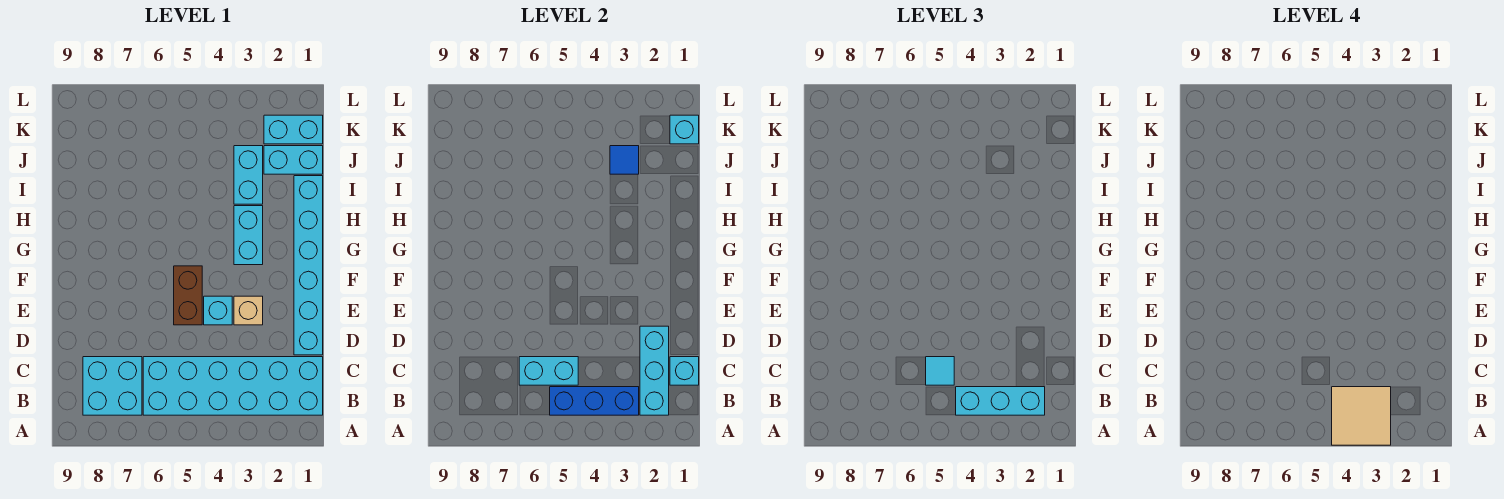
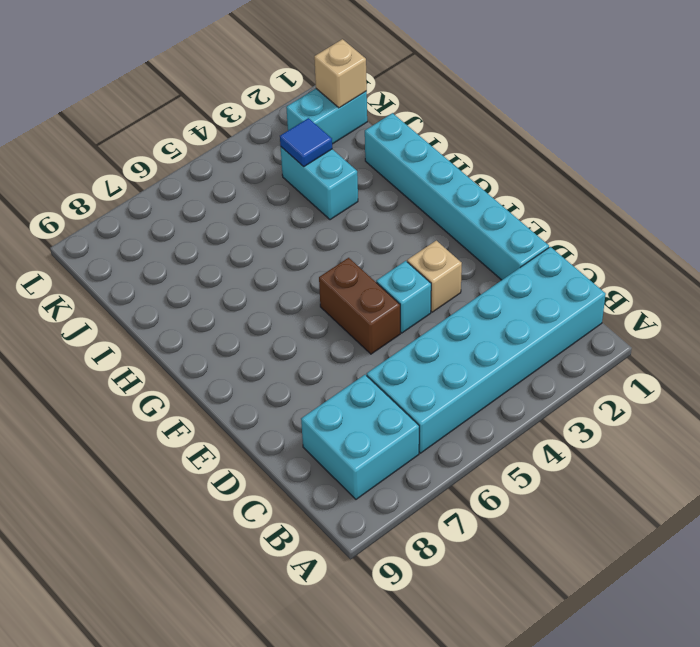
tan brick K1 level 2 -> cyan brick K1 level 2
none -> cyan brick G3:H3 level 1
none -> cyan brick J1:J2 level 1
none -> cyan brick B2:D2 level 2

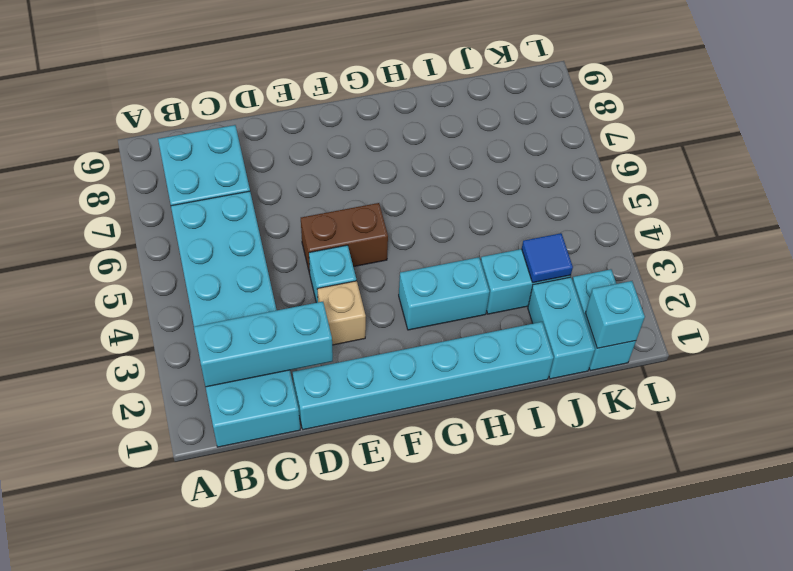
none -> blue brick B3:B5 level 2
none -> cyan brick C1 level 2
none -> cyan brick C5:C6 level 2

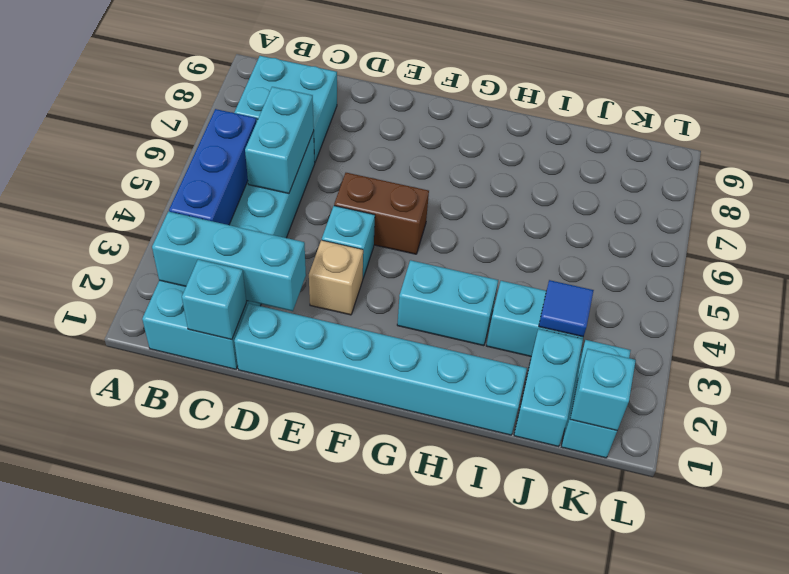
none -> cyan brick B2:B4 level 3
none -> cyan tile C5 level 3
none -> tan tile A3:B4 level 4

